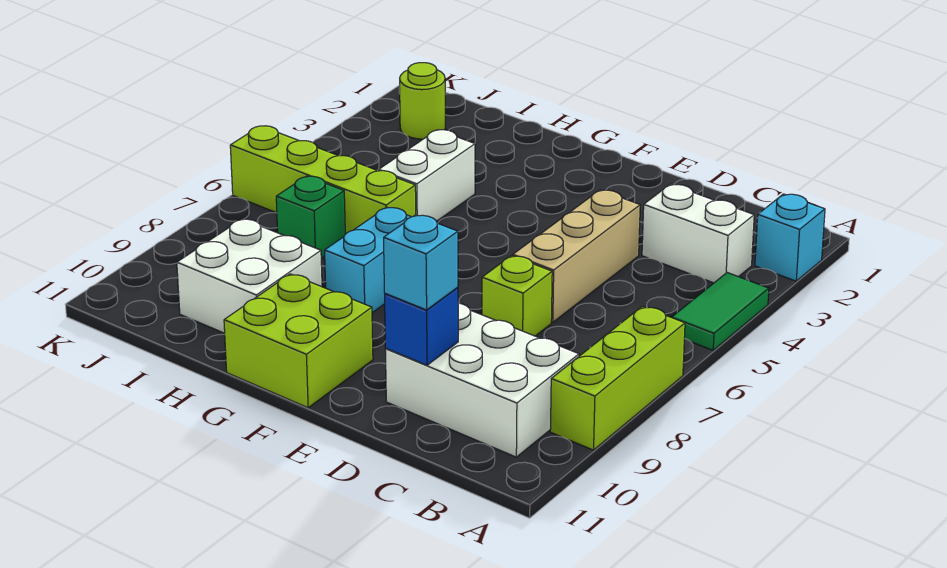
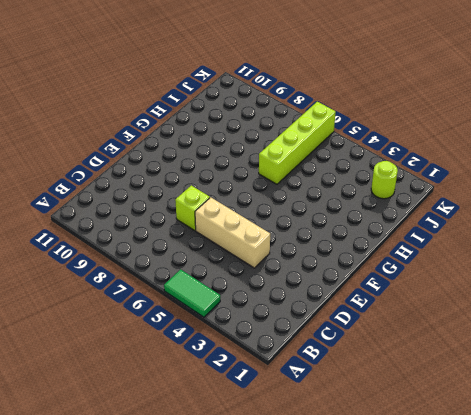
none -> cyan brick A2 level 1
none -> lime brick A7:A9 level 1
none -> white brick B3:C3 level 1

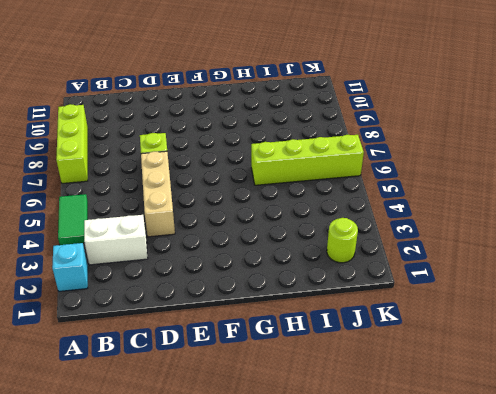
none -> white brick B9:D10 level 1
none -> lime brick F10:G11 level 1
none -> cyan brick G7:G8 level 1

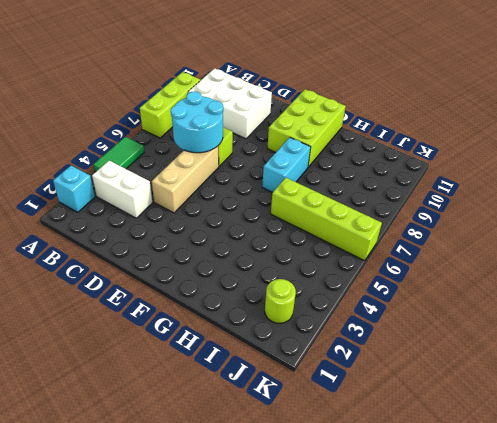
cyan round brick C6:D7 level 2 -> none
lime brick F9:G11 level 1 -> lime brick F10:G11 level 1
none -> white brick H4:H5 level 1
none -> white brick H9:I10 level 1
none -> green brick I7 level 1

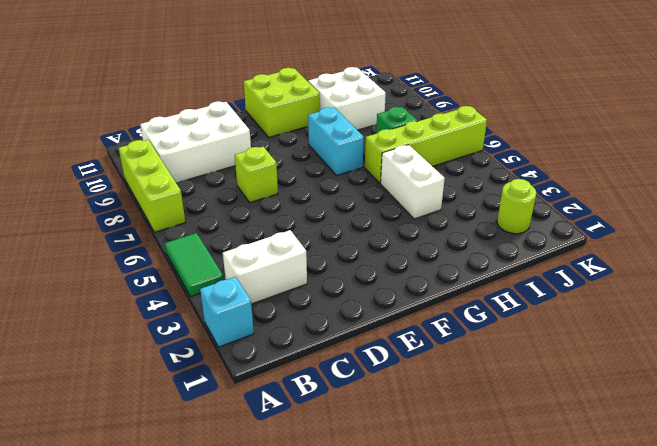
none -> tan brick D4:D6 level 1
none -> blue brick D10 level 2
none -> cyan brick D10 level 3

